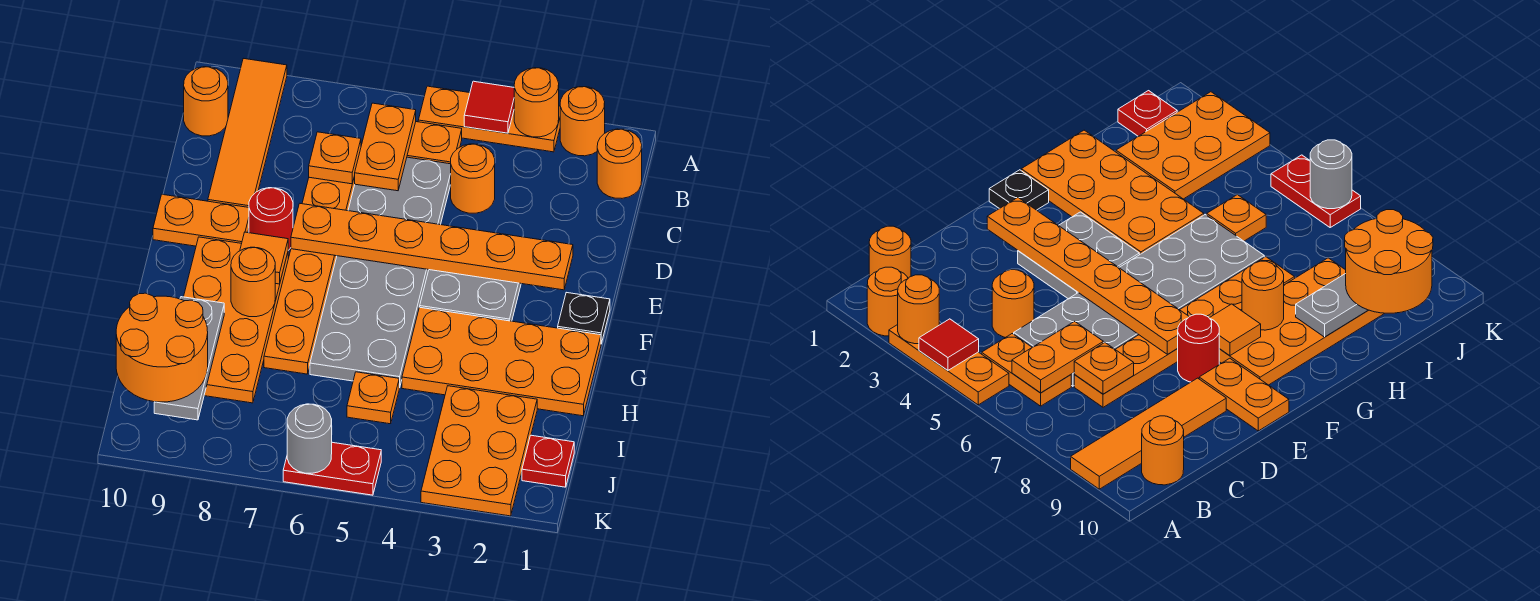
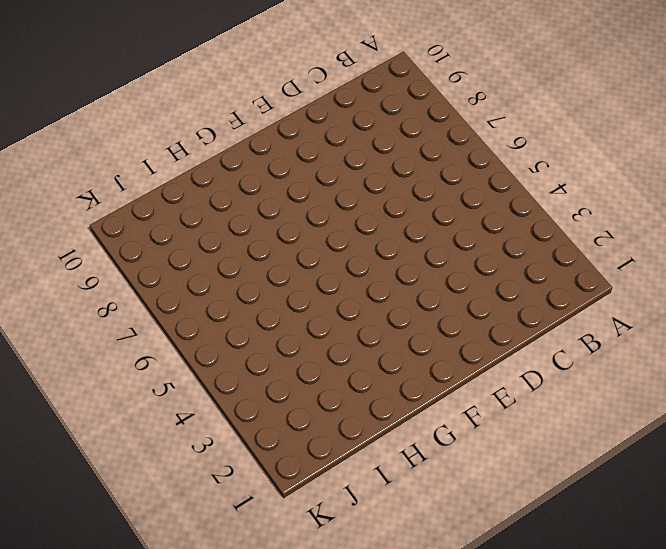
none -> orange round brick A2 level 1
none -> orange plate A3:A5 level 1
none -> orange tile A9:D9 level 1

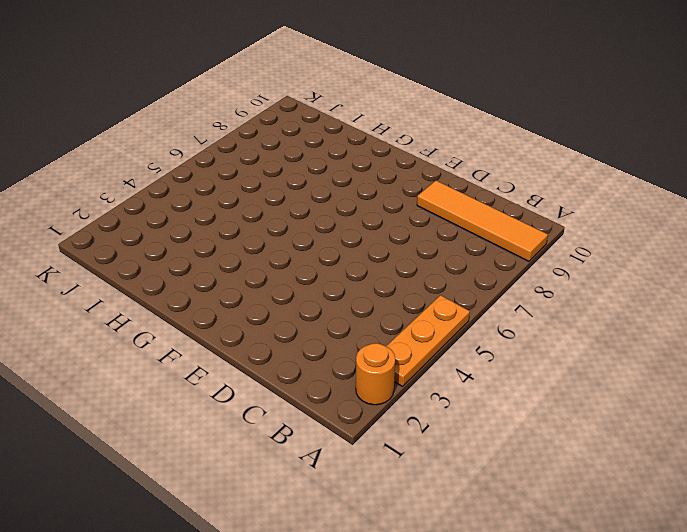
none -> orange round brick B1 level 1
none -> orange plate B5:B6 level 1
none -> orange round brick B10 level 1

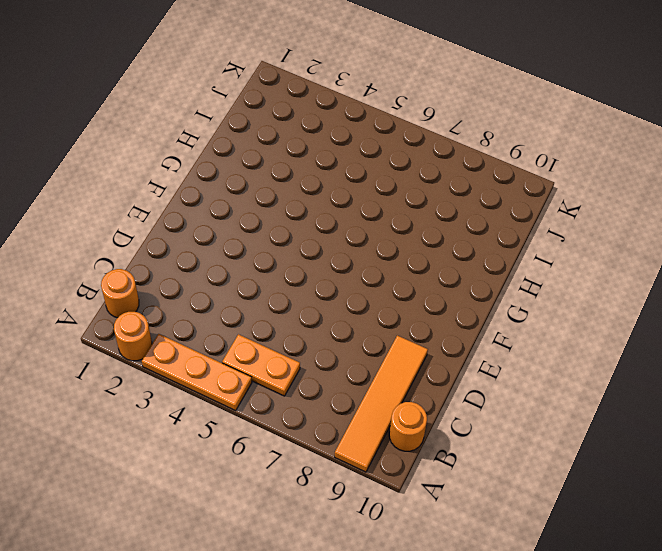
none -> orange round brick C4 level 1
none -> grey plate C5:H6 level 1
none -> orange plate C7:H7 level 1

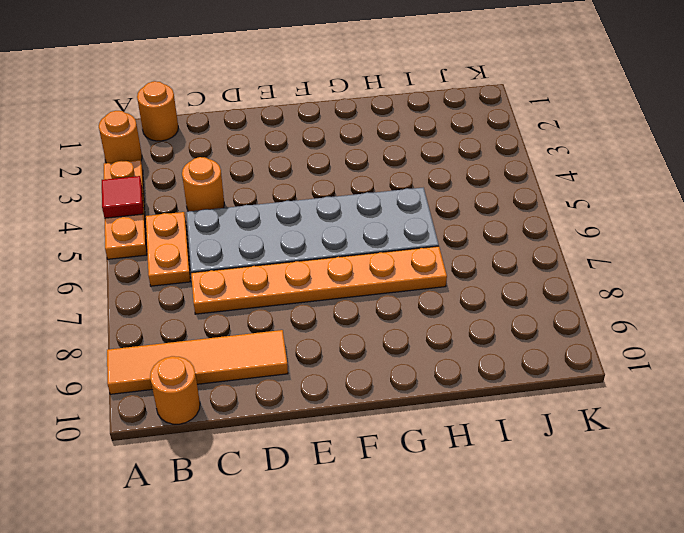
none -> grey plate E3:F4 level 1
none -> red round brick E8 level 1
none -> orange plate E9:E10 level 1

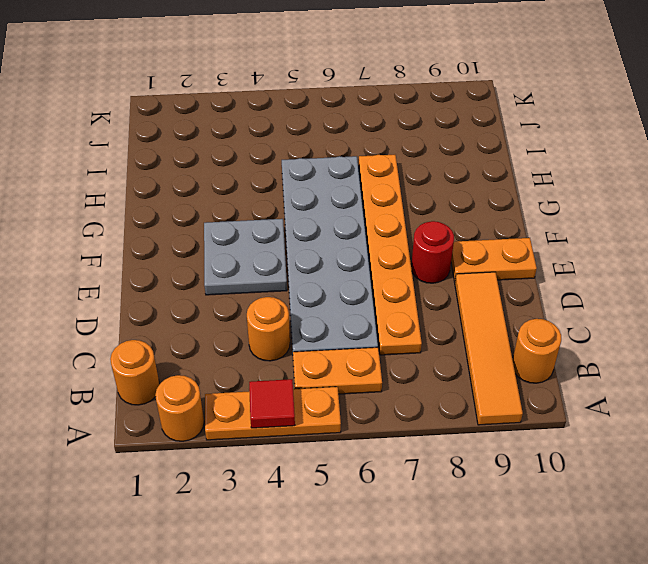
none -> black plate F1 level 1
none -> orange plate F8:I9 level 1
none -> orange plate G1:H4 level 1

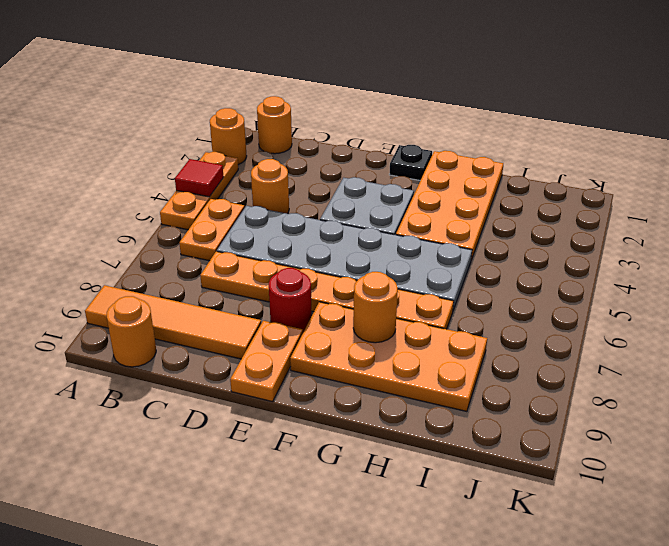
none -> orange plate I2:K3 level 1
none -> orange plate I5 level 1
none -> red plate J1 level 1

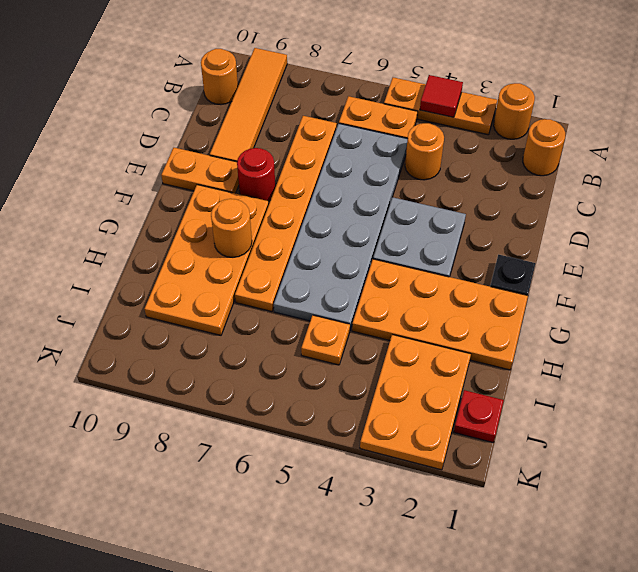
none -> red plate K5:K6 level 1
none -> orange round brick A3 level 2
none -> orange plate B6:C6 level 2

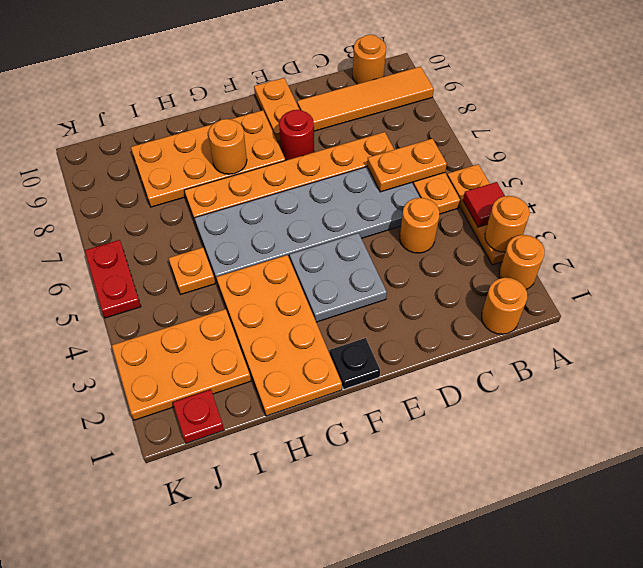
none -> orange plate C7 level 2
none -> orange plate E2:E7 level 2
none -> orange tile F8 level 2

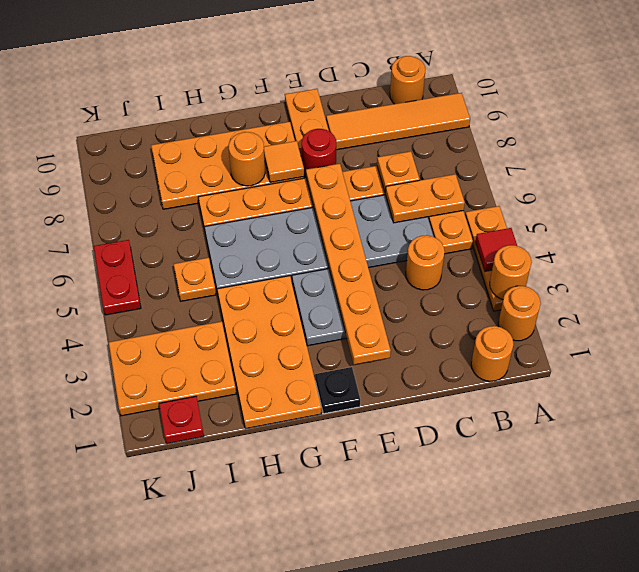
none -> grey plate H9:J9 level 2
none -> grey round brick K6 level 2
none -> orange round brick I9:J10 level 3

